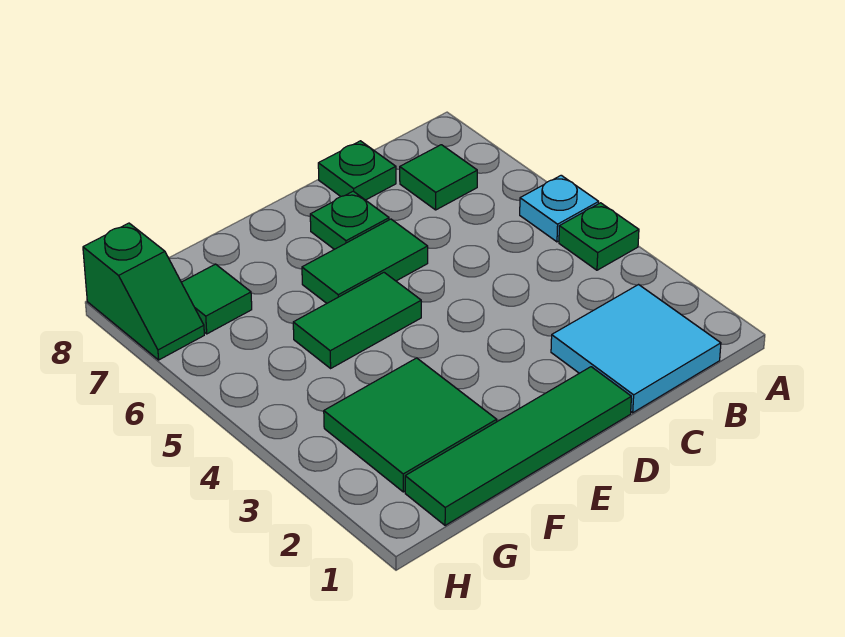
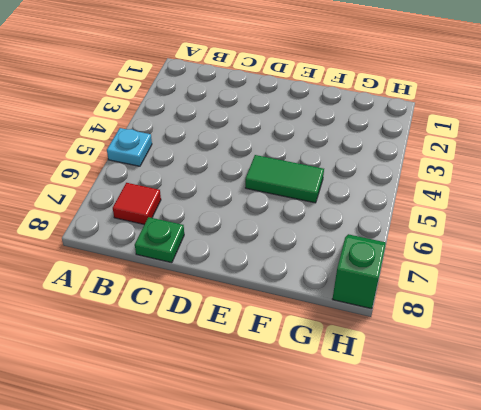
red tile B7 level 1 -> green tile B7 level 1
none -> green plate A4 level 1
none -> cyan tile B1:C2 level 1
none -> green tile D1:G1 level 1

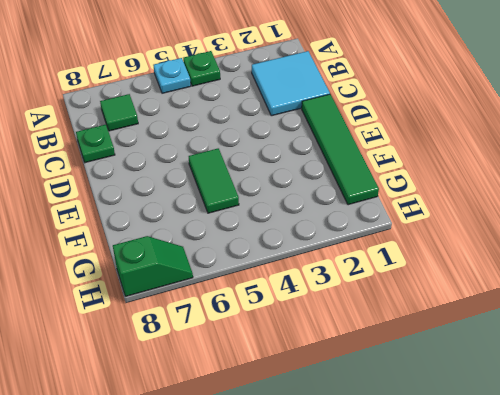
none -> green tile D6:E6 level 1
none -> green plate D7 level 1
none -> green tile F2:G3 level 1

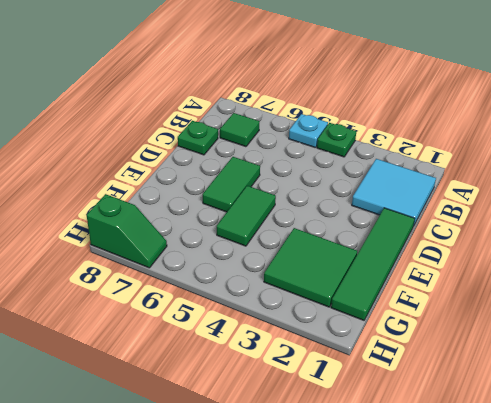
none -> green plate D7 level 1
none -> green tile G7 level 1

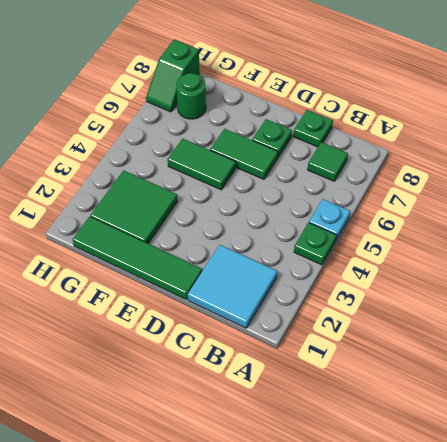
green round brick G7 level 1 -> green tile G7 level 1

